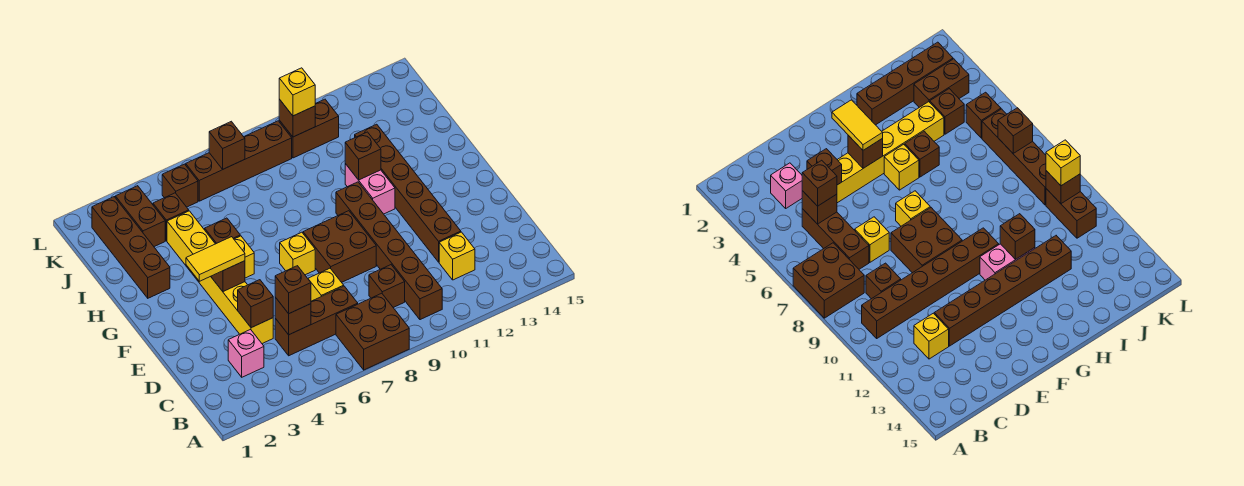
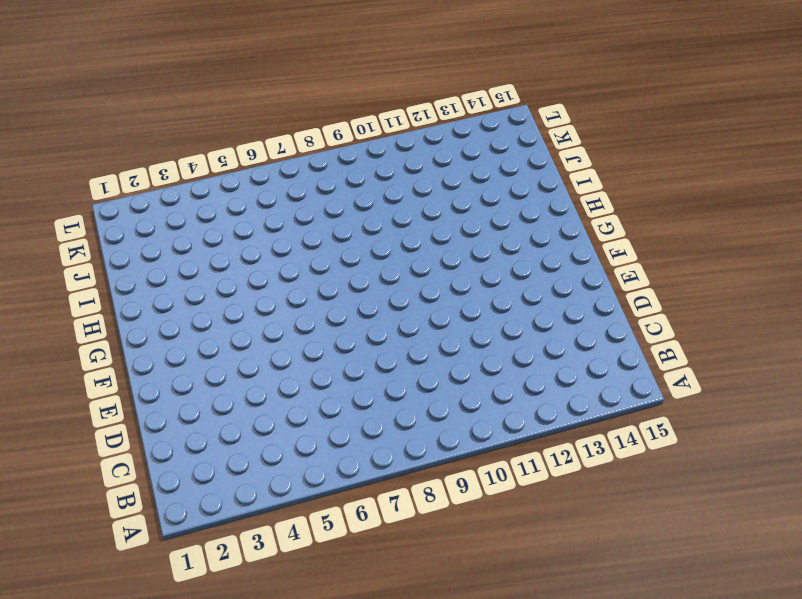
none -> brown brick A7:B8 level 1
none -> brown brick B10:G10 level 1
none -> pink brick C3 level 1

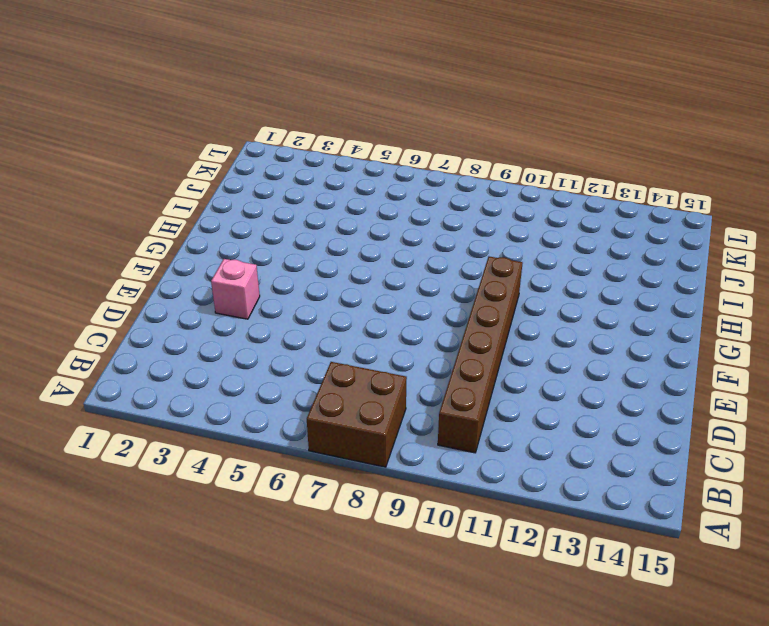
pink brick E3 level 1 -> pink brick C3 level 1
none -> brown brick C5:C7 level 1
none -> brown brick C9 level 1
none -> yellow brick C12 level 1

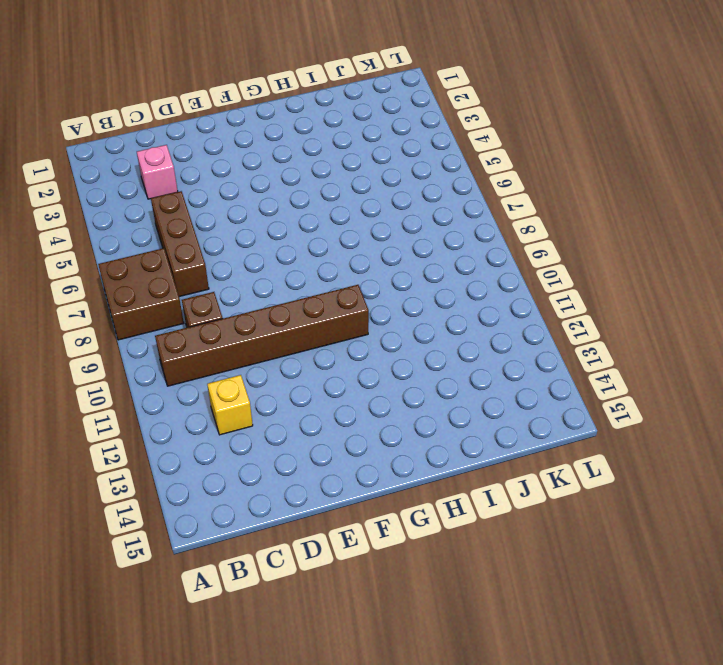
none -> yellow brick D4:I4 level 1
none -> yellow brick D7 level 1
none -> brown brick D12:I12 level 1

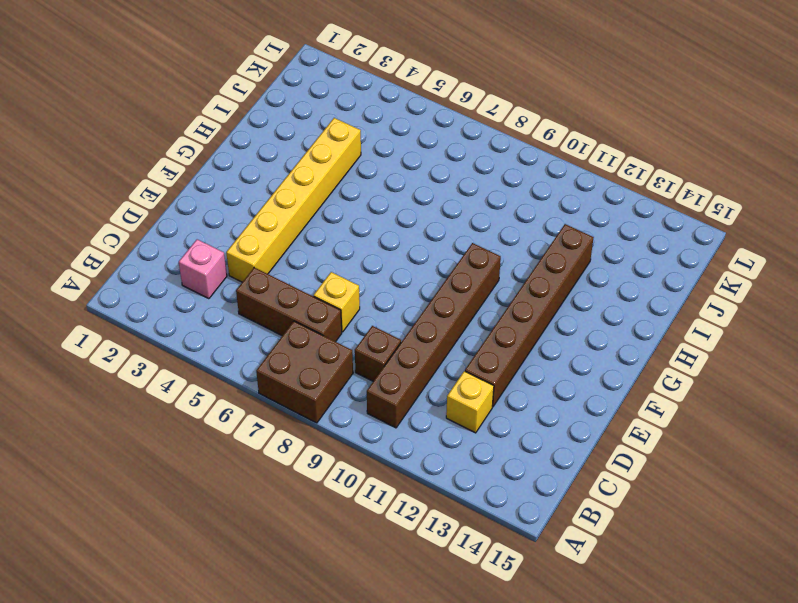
none -> brown brick E8:F9 level 1
none -> yellow brick F7 level 1
none -> yellow brick G5 level 1

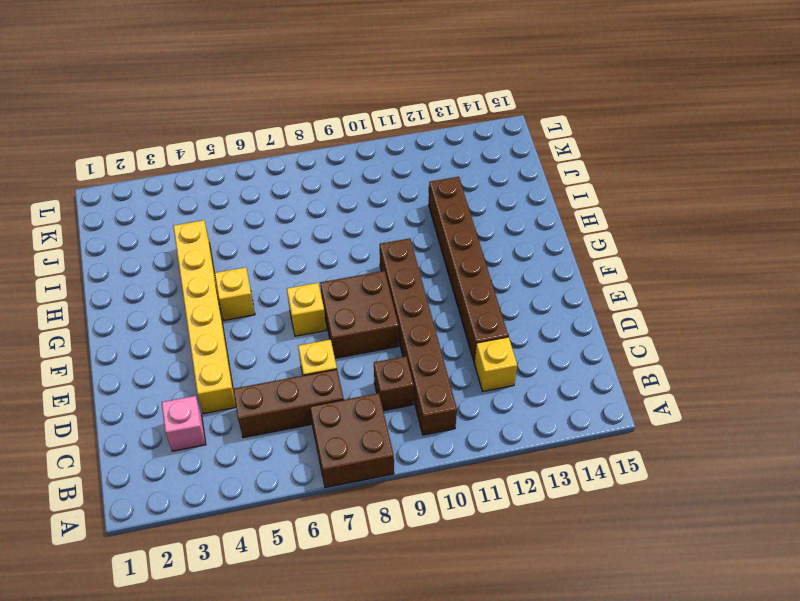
none -> pink brick G11:H11 level 1
none -> brown brick H2:K2 level 1
none -> brown brick H5 level 1

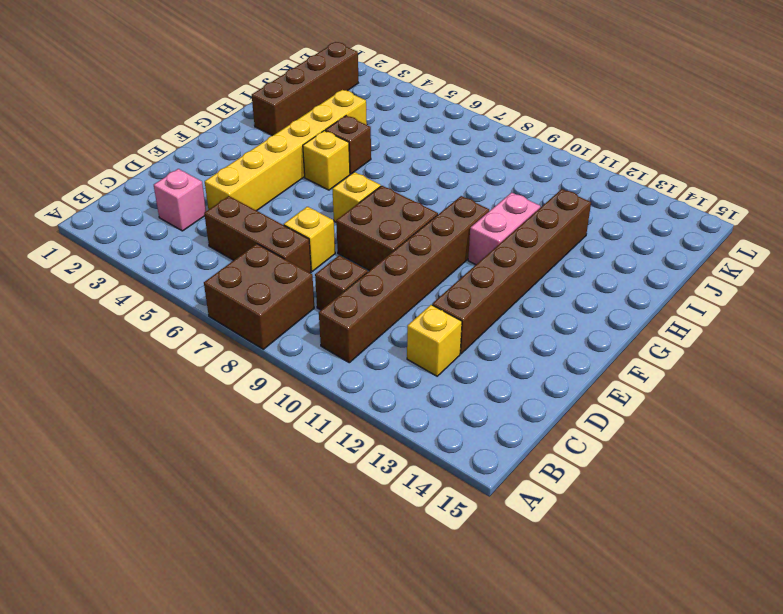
none -> brown brick J3:K3 level 1
none -> brown brick J4 level 1
none -> brown brick K5 level 1

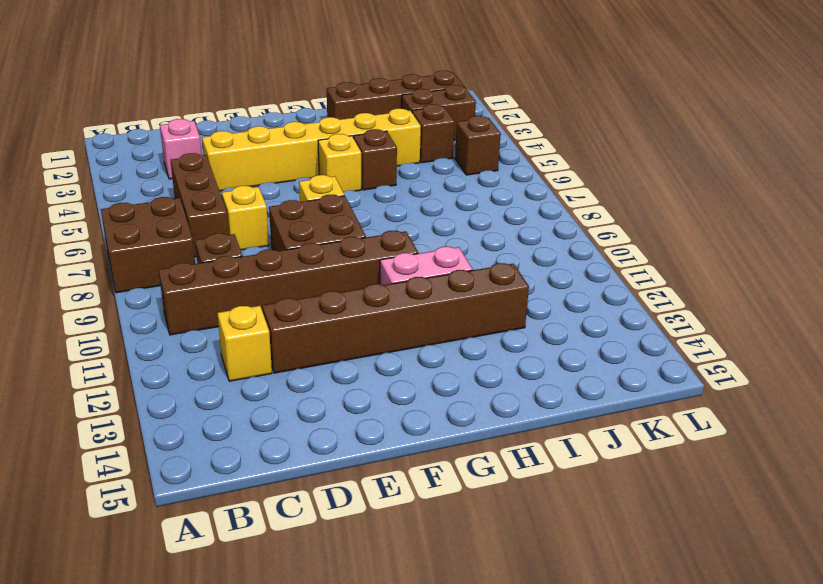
none -> brown brick K6:K9 level 1
none -> brown brick K10:K11 level 1
none -> brown brick C5 level 2

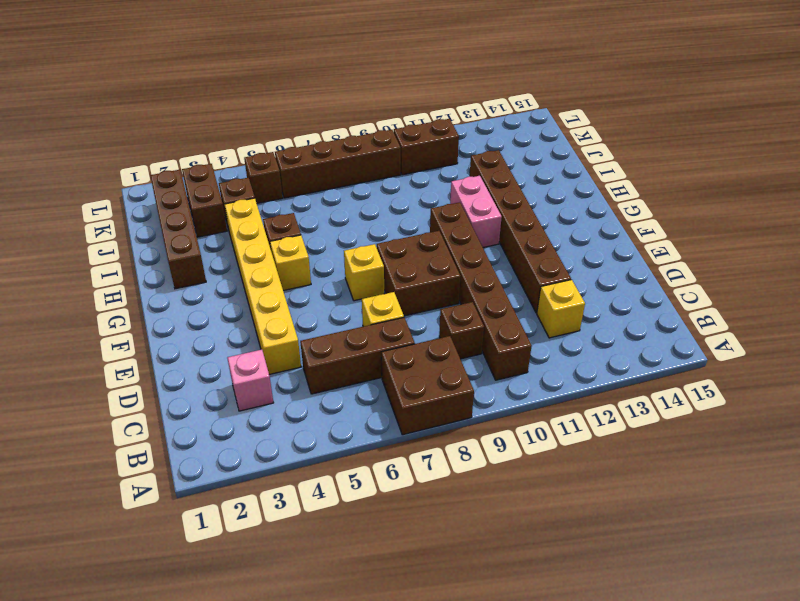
none -> brown brick C5 level 2
none -> brown brick D4 level 2
none -> brown brick F4 level 2

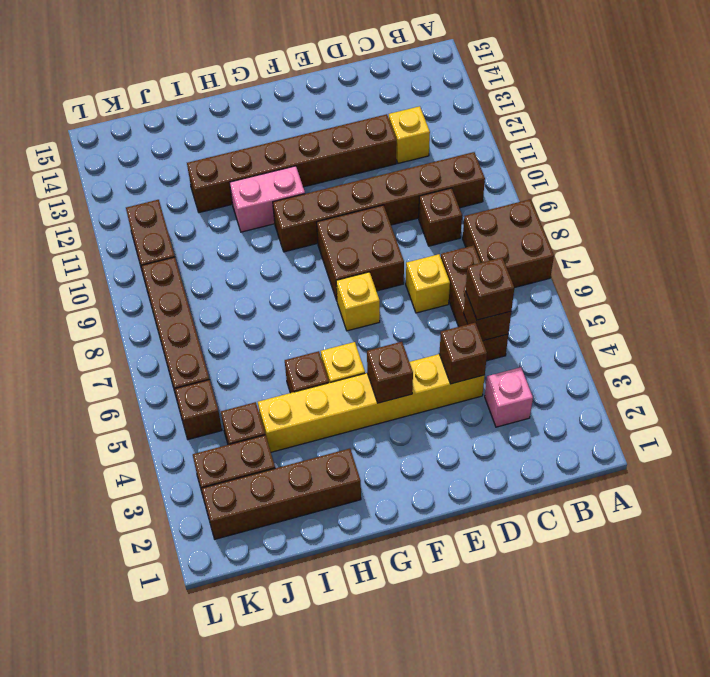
none -> brown brick H11 level 2
none -> brown brick K7 level 2
none -> brown brick K10 level 2

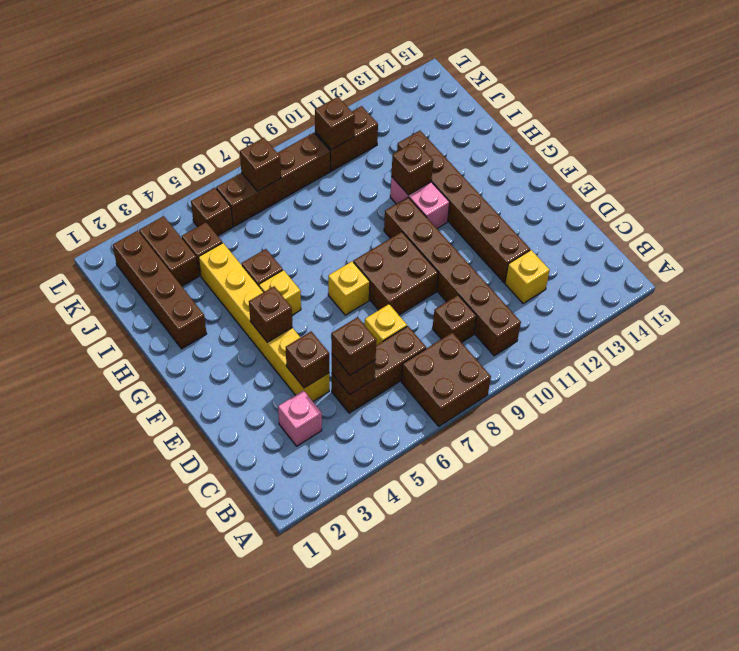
none -> yellow tile F3:F4 level 3
none -> yellow brick K10 level 3

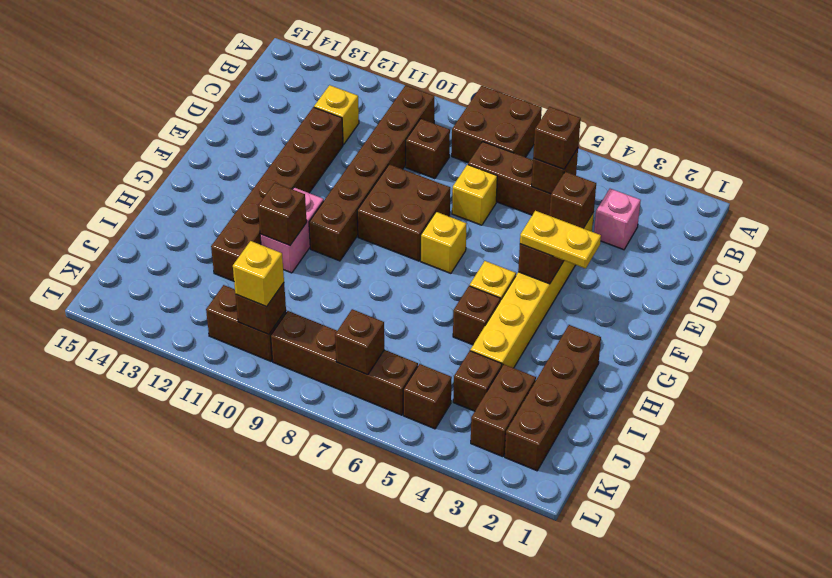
yellow plate F3:F4 level 3 -> yellow tile F3:F4 level 3

